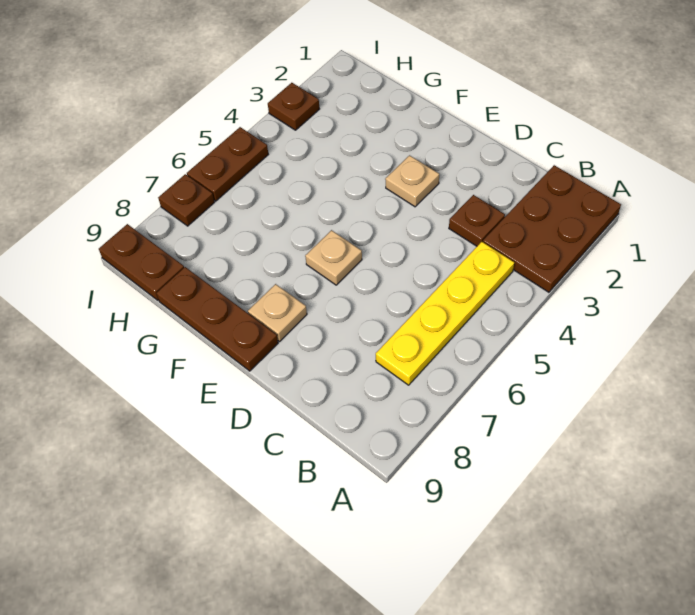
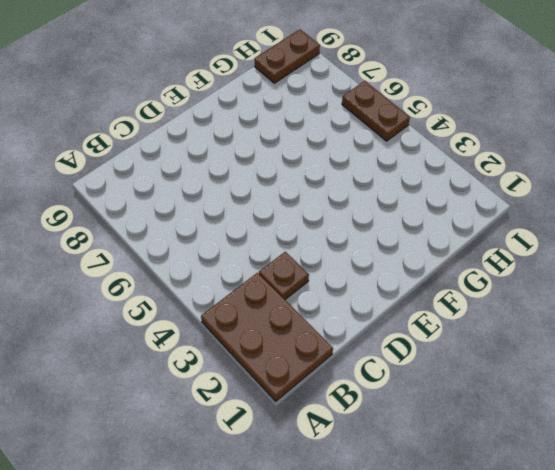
none -> yellow plate B4:B7 level 1
none -> tan plate E3 level 1

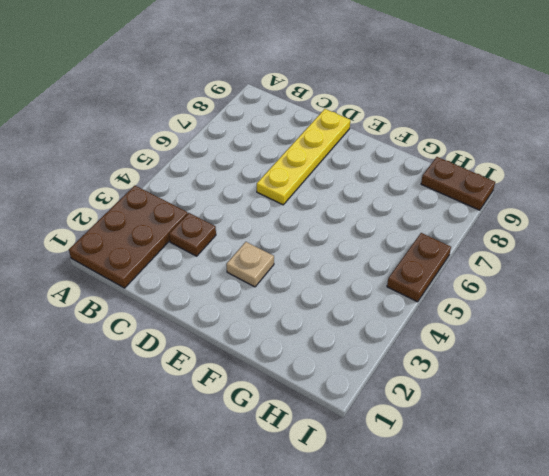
yellow plate D6:D9 level 1 -> yellow plate B4:B7 level 1
none -> tan plate E6 level 1
none -> tan plate E8 level 1

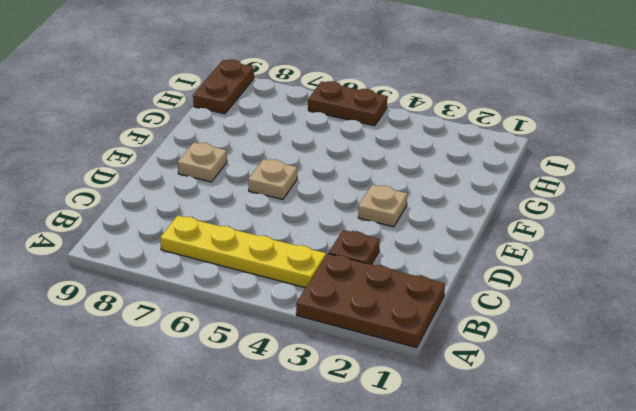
none -> brown plate E9:G9 level 1
none -> brown plate I3 level 1

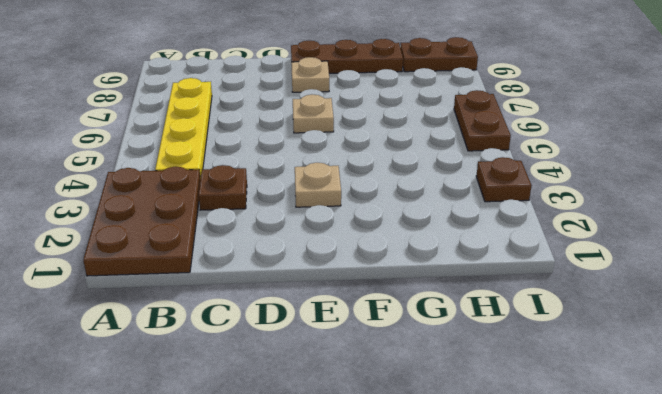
none -> brown plate I7 level 1

